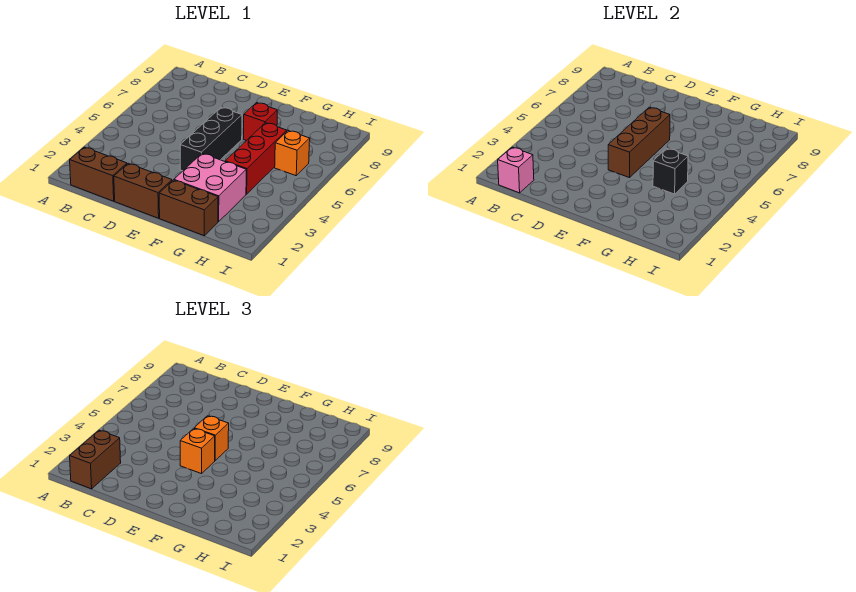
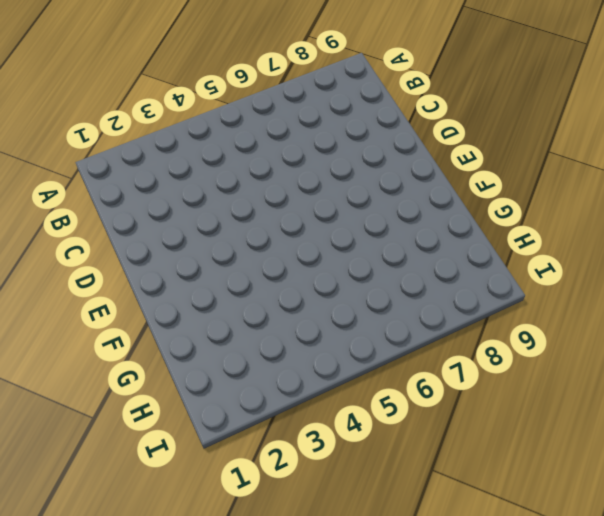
none -> brown brick B1:C1 level 1
none -> brown brick D1:E1 level 1
none -> black brick E4:E6 level 1

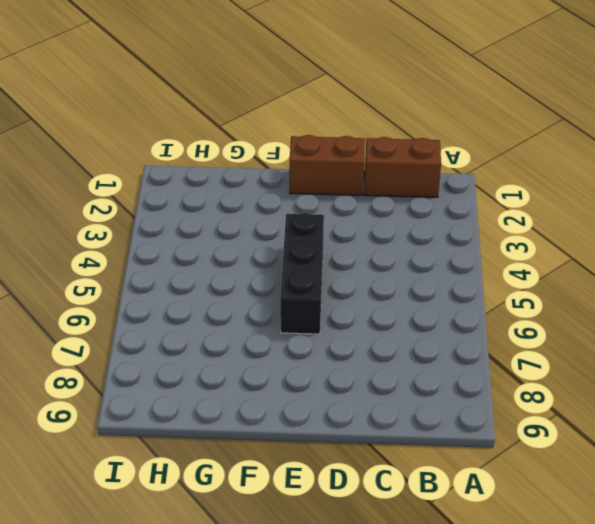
none -> brown brick F1:G1 level 1
none -> pink brick F2:G3 level 1
none -> red brick F7 level 1

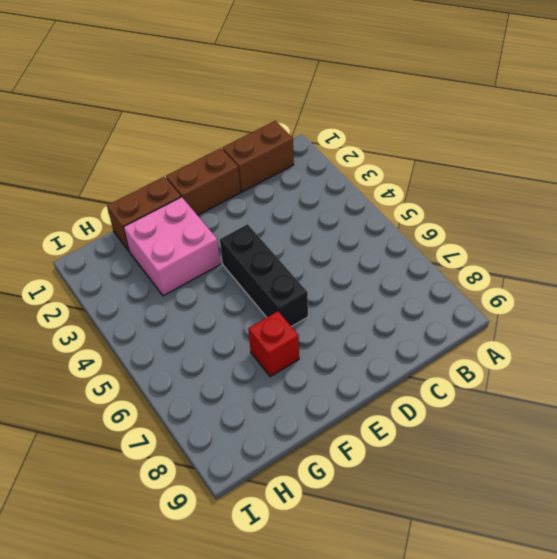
none -> red brick G4:G6 level 1
none -> orange brick H6 level 1
none -> pink brick B1 level 2

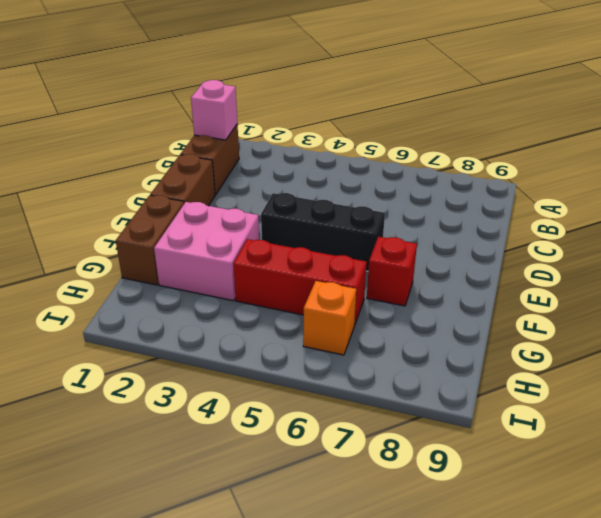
none -> brown brick E4:E6 level 2
none -> black brick G4 level 2
none -> brown brick B1:B2 level 3

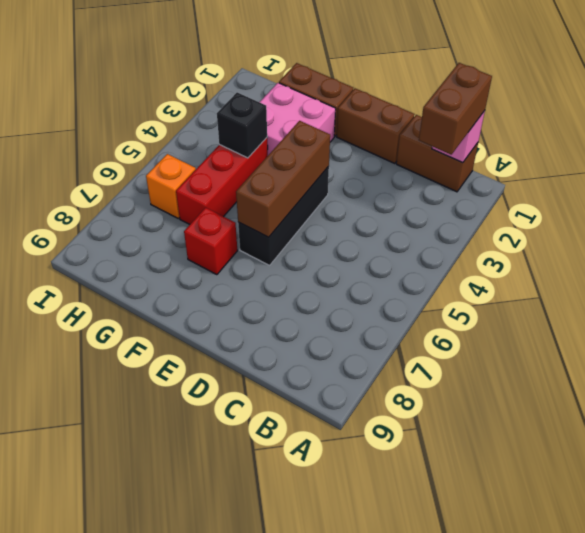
none -> orange brick E4 level 3
none -> orange brick E5 level 3

